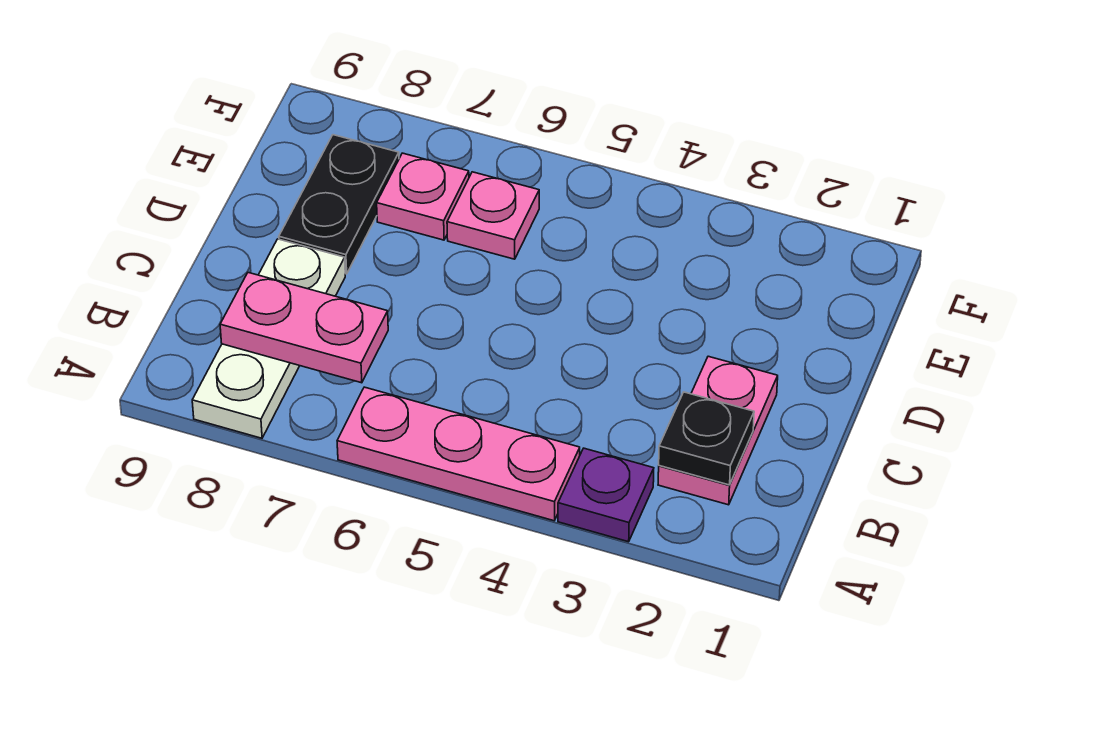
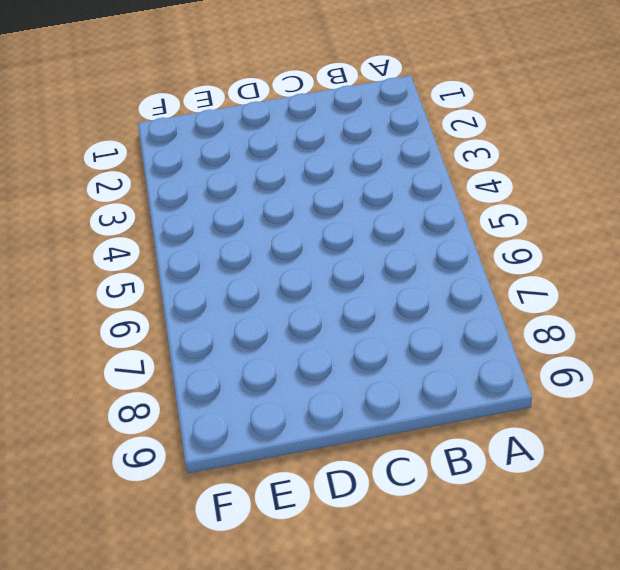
none -> purple plate A3 level 1
none -> pink plate A4:A6 level 1

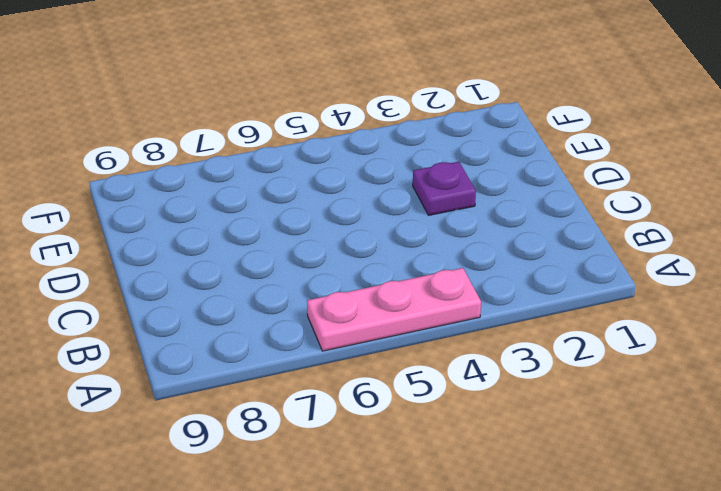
purple plate D3 level 1 -> purple plate A3 level 1
none -> white plate A8:C8 level 1
none -> pink plate B2:C2 level 1

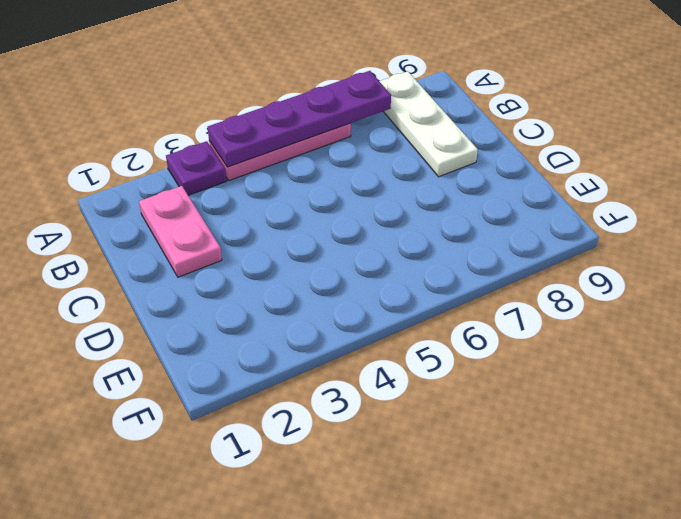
purple plate A4:A7 level 2 -> none
none -> black plate D8:E8 level 1
none -> pink plate E6 level 1

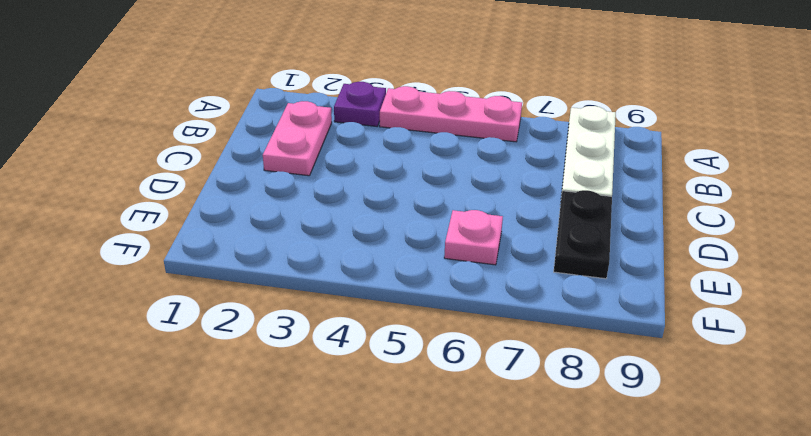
none -> pink plate E7 level 1
none -> black plate B2 level 2

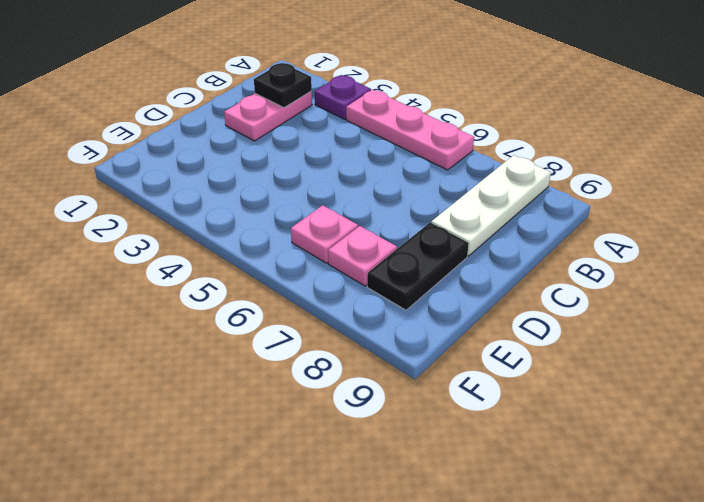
none -> pink plate B7:B8 level 2

